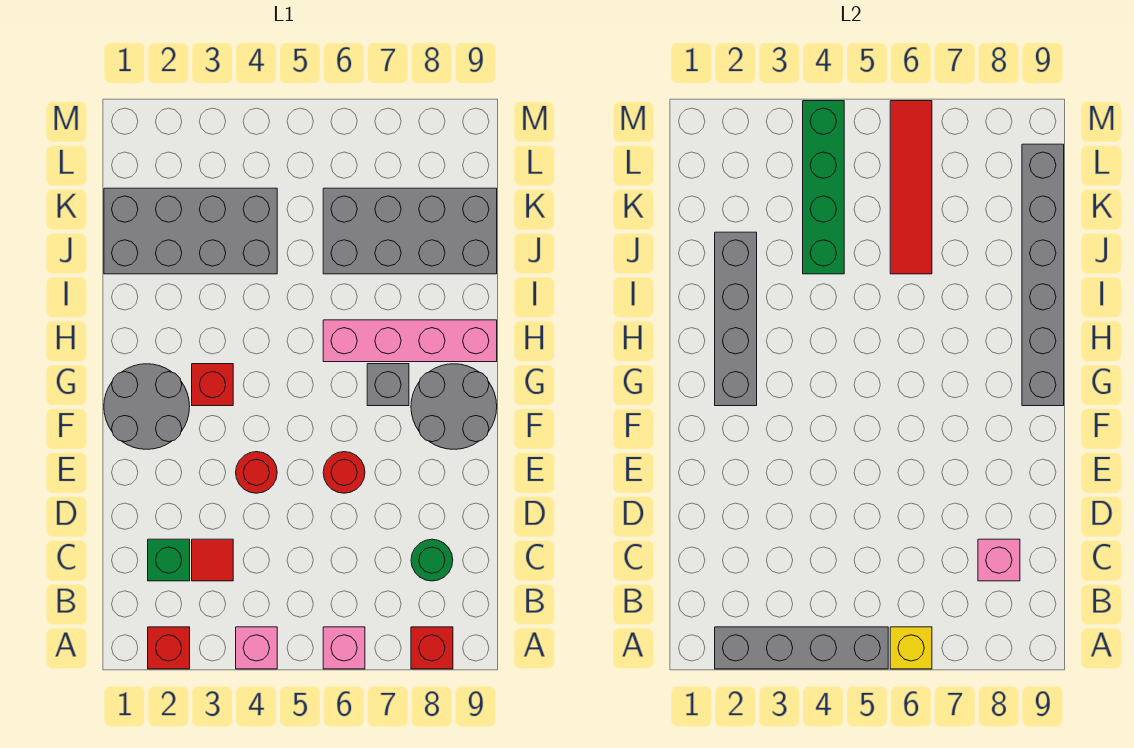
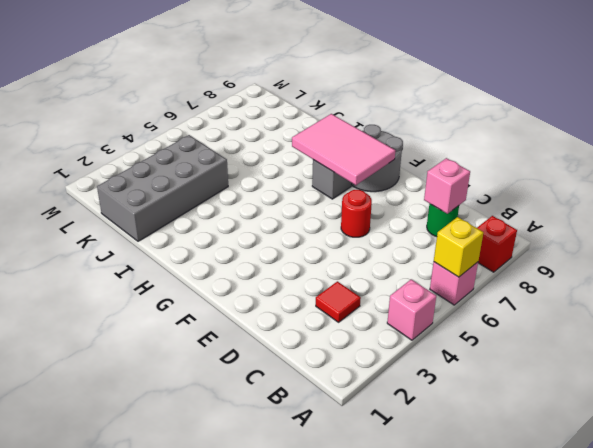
pink tile F7:H8 level 2 -> none
none -> red brick A2 level 1
none -> green brick C2 level 1
none -> red round brick E4 level 1

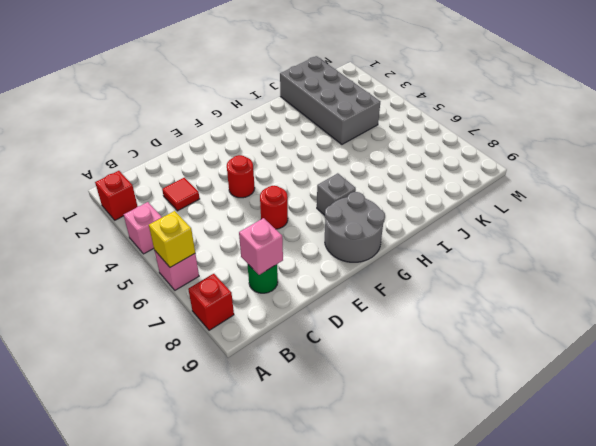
none -> green brick C2 level 1
none -> grey round brick F1:G2 level 1
none -> red brick G3 level 1

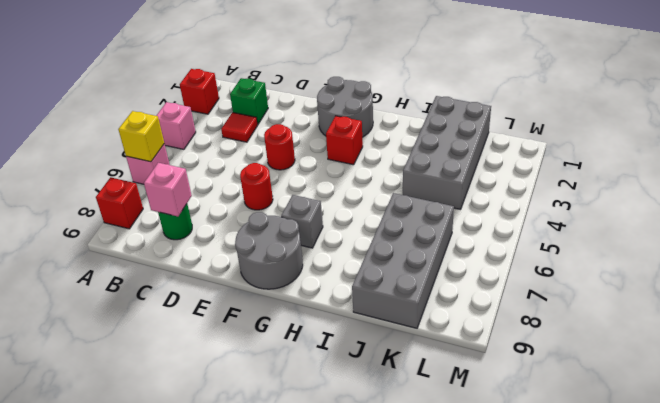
none -> pink brick H6:H9 level 1
none -> grey brick A2:A5 level 2
none -> grey brick G2:J2 level 2

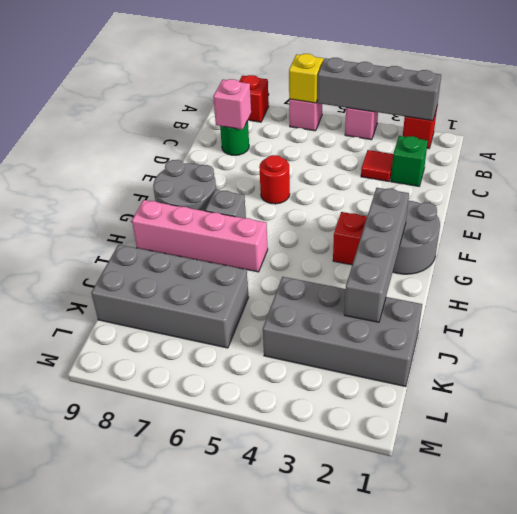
none -> red round brick E4 level 1
none -> grey brick G9:L9 level 2
none -> green brick J4:M4 level 2

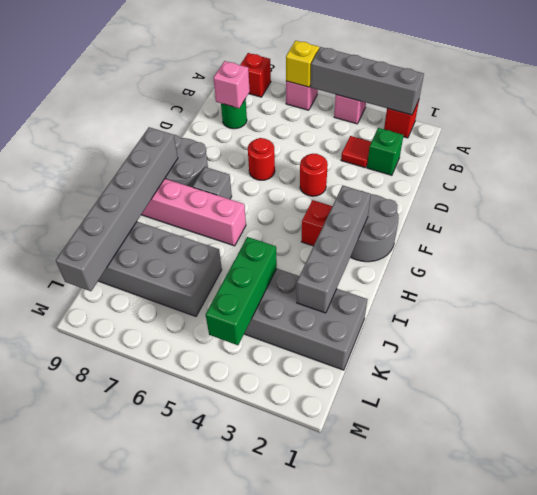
green brick J4:L4 level 2 -> green brick J4:M4 level 2
none -> red tile J6:M6 level 2

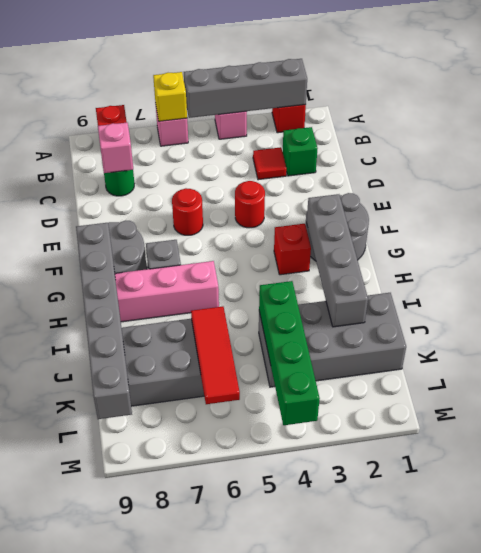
red tile J6:L6 level 2 -> red tile J6:M6 level 2

